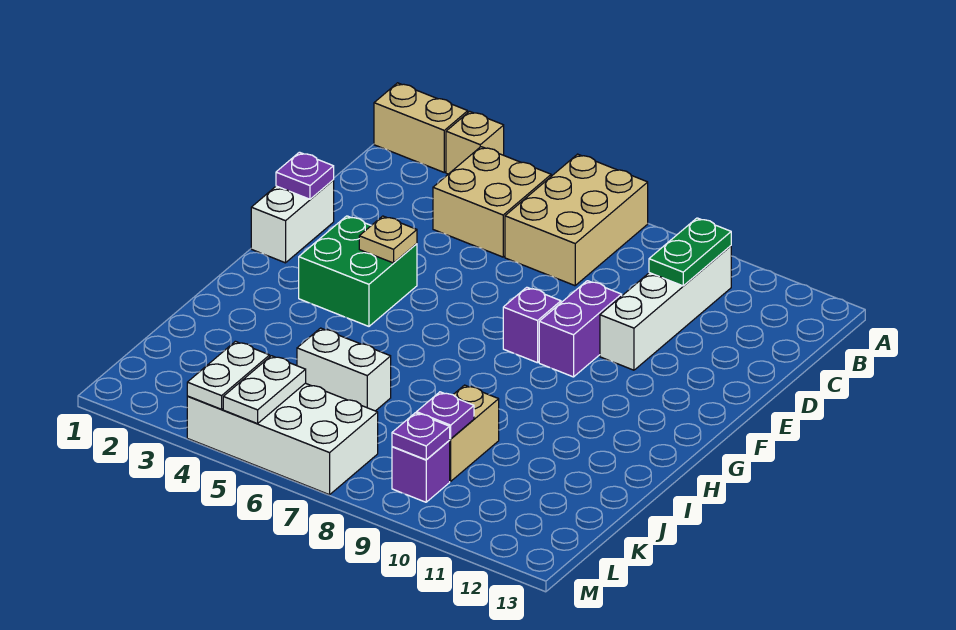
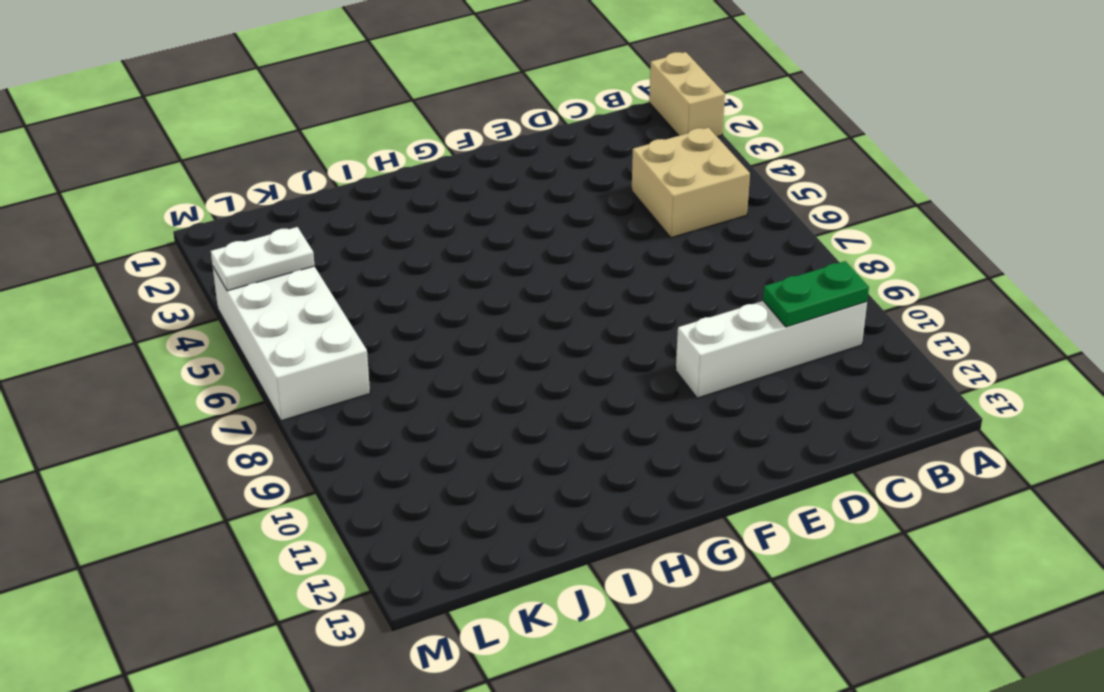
none -> tan brick A3 level 1
none -> tan brick A6:C7 level 1
none -> white brick E1:F1 level 1

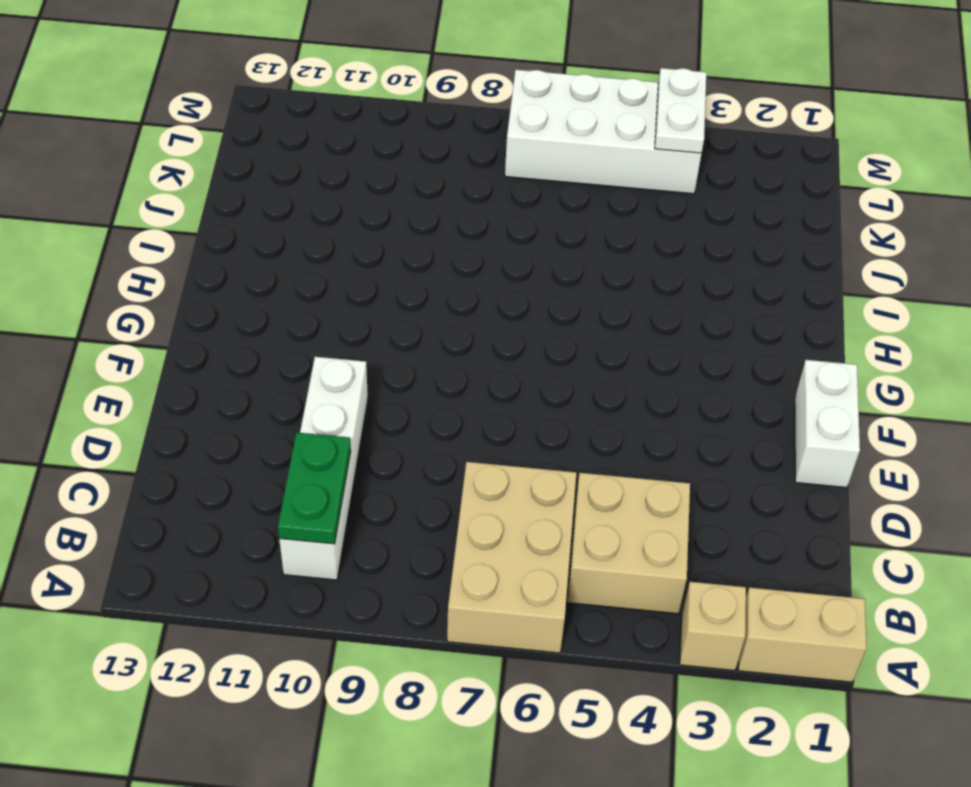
none -> purple brick E9:F9 level 1
none -> green brick F3:G4 level 1
none -> purple brick F8 level 1

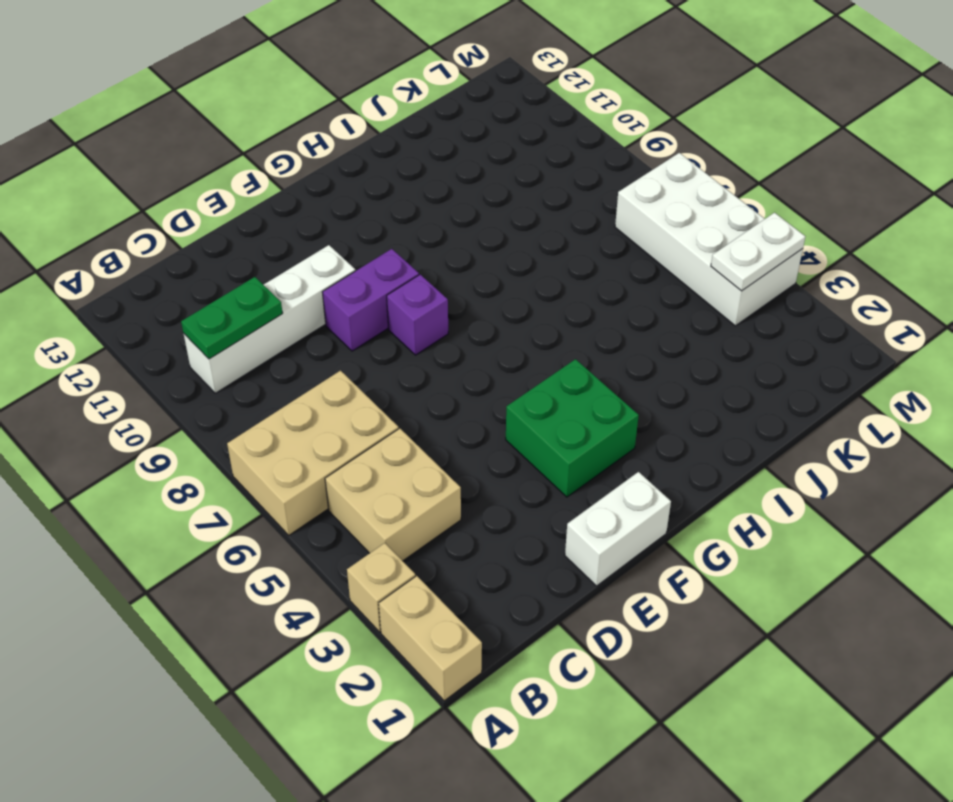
none -> white brick J5:J6 level 1
none -> tan brick J9:K9 level 1
none -> purple brick L9 level 1

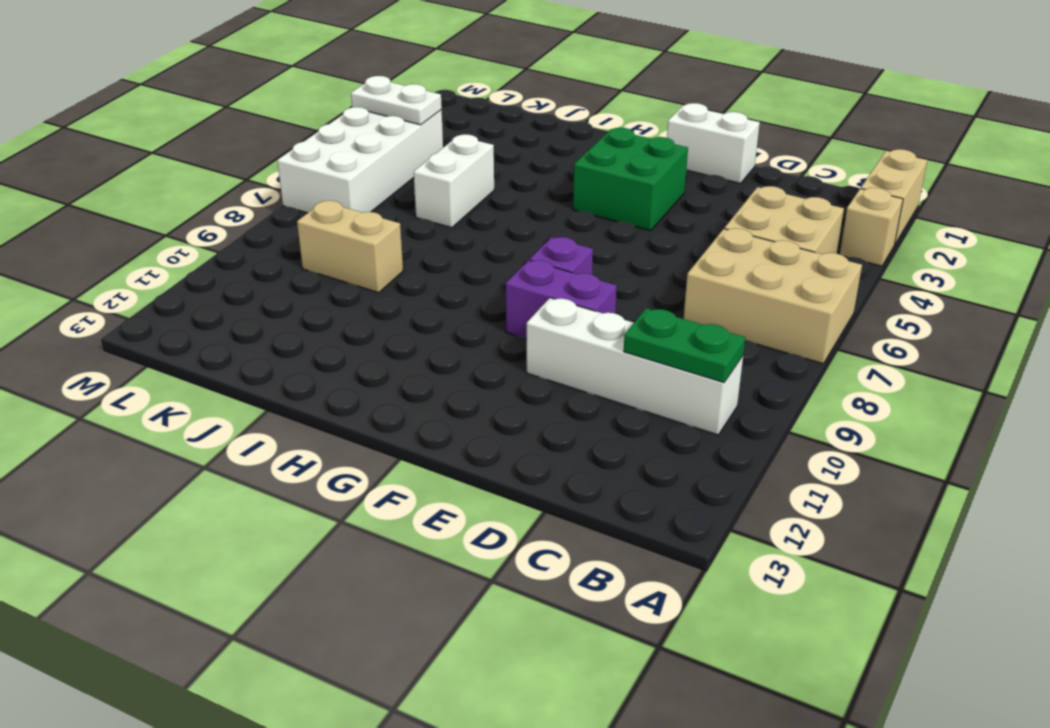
none -> purple brick L9 level 1
none -> purple plate E1 level 2
none -> tan plate F4 level 2

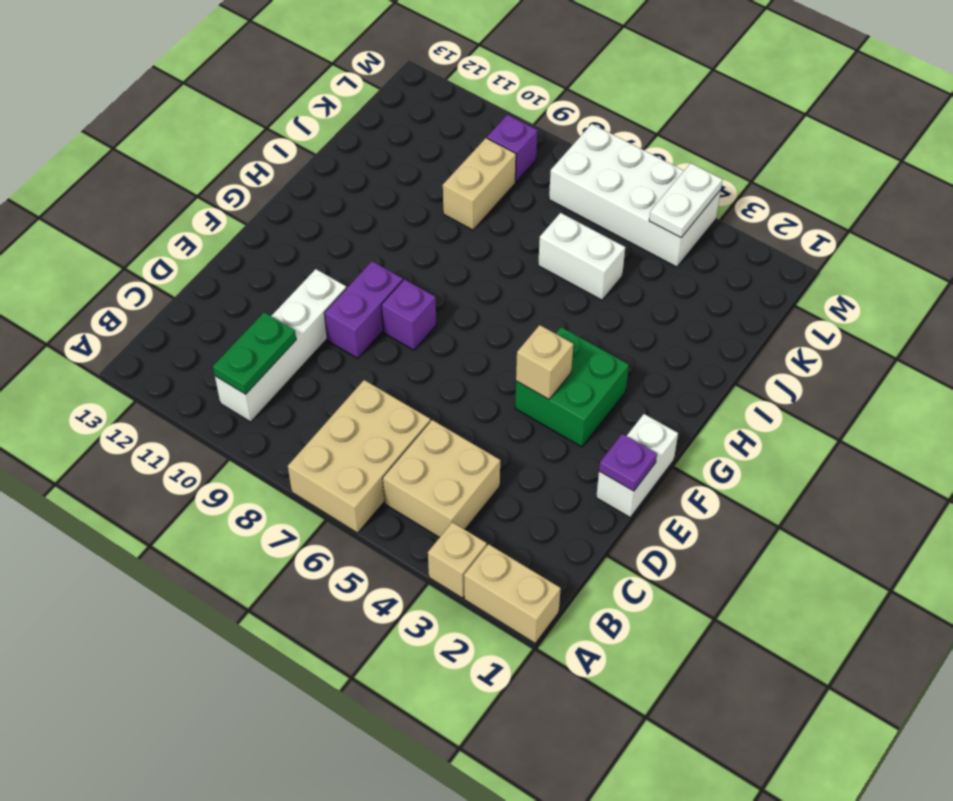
tan brick F4 level 2 -> tan plate F4 level 2
none -> purple plate K9 level 2
none -> white plate L5:M5 level 2
none -> purple plate L9 level 2

